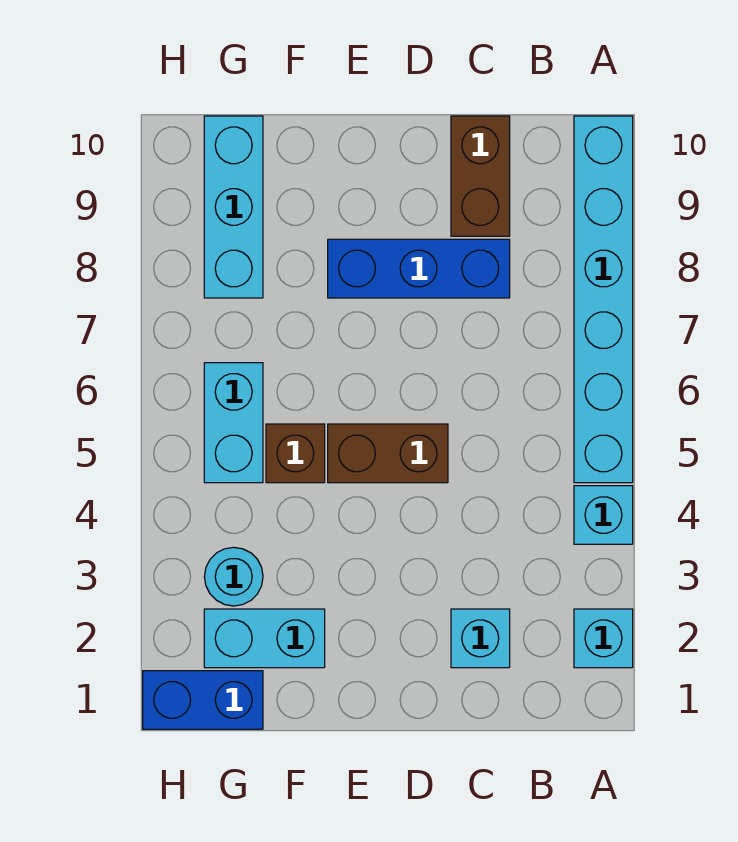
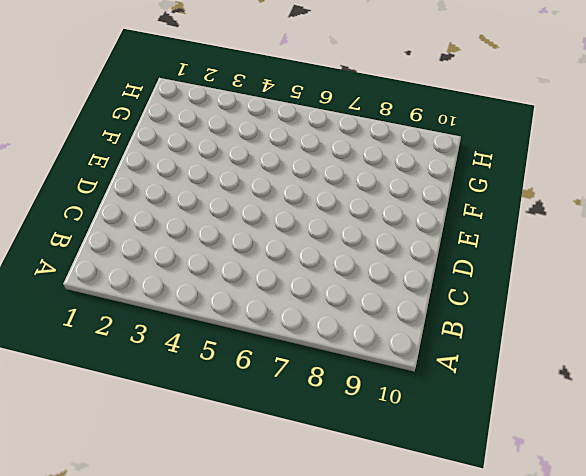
none -> cyan brick A2 level 1
none -> cyan brick A4 level 1
none -> cyan brick A5:A10 level 1

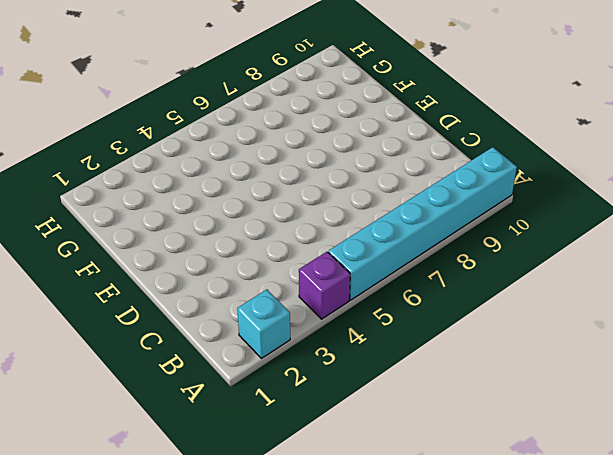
purple brick A4 level 1 -> cyan brick A4 level 1
none -> cyan brick C2 level 1
none -> blue brick C8:E8 level 1
none -> brown brick C9:C10 level 1

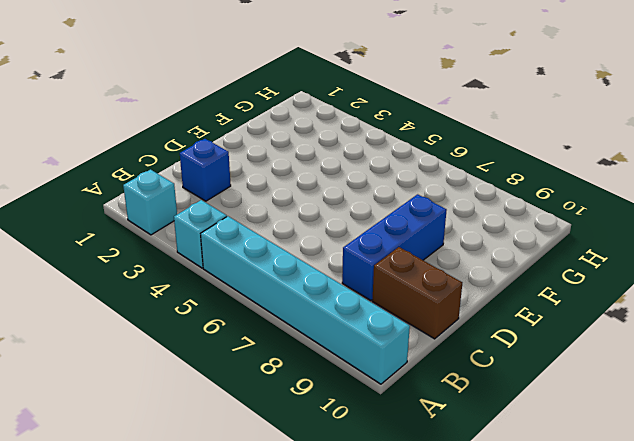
blue brick C2 level 1 -> cyan brick C2 level 1
none -> brown brick D5:E5 level 1
none -> cyan brick F2:G2 level 1
none -> brown brick F5 level 1

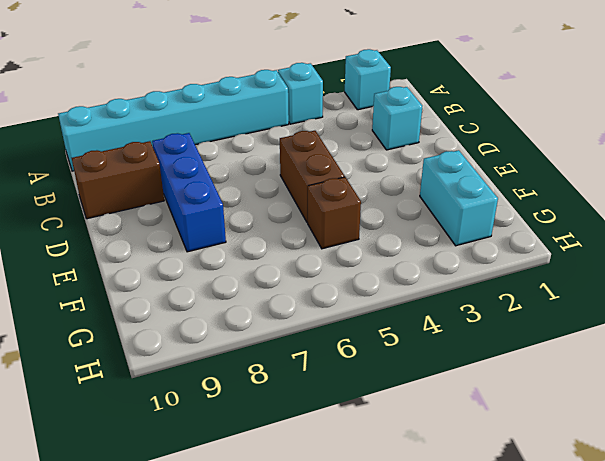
none -> blue brick G1:H1 level 1
none -> cyan round brick G3 level 1
none -> cyan brick G5:G6 level 1

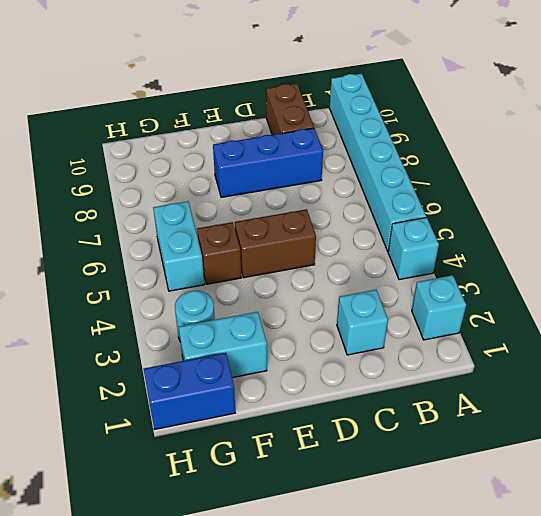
none -> cyan brick G8:G10 level 1

